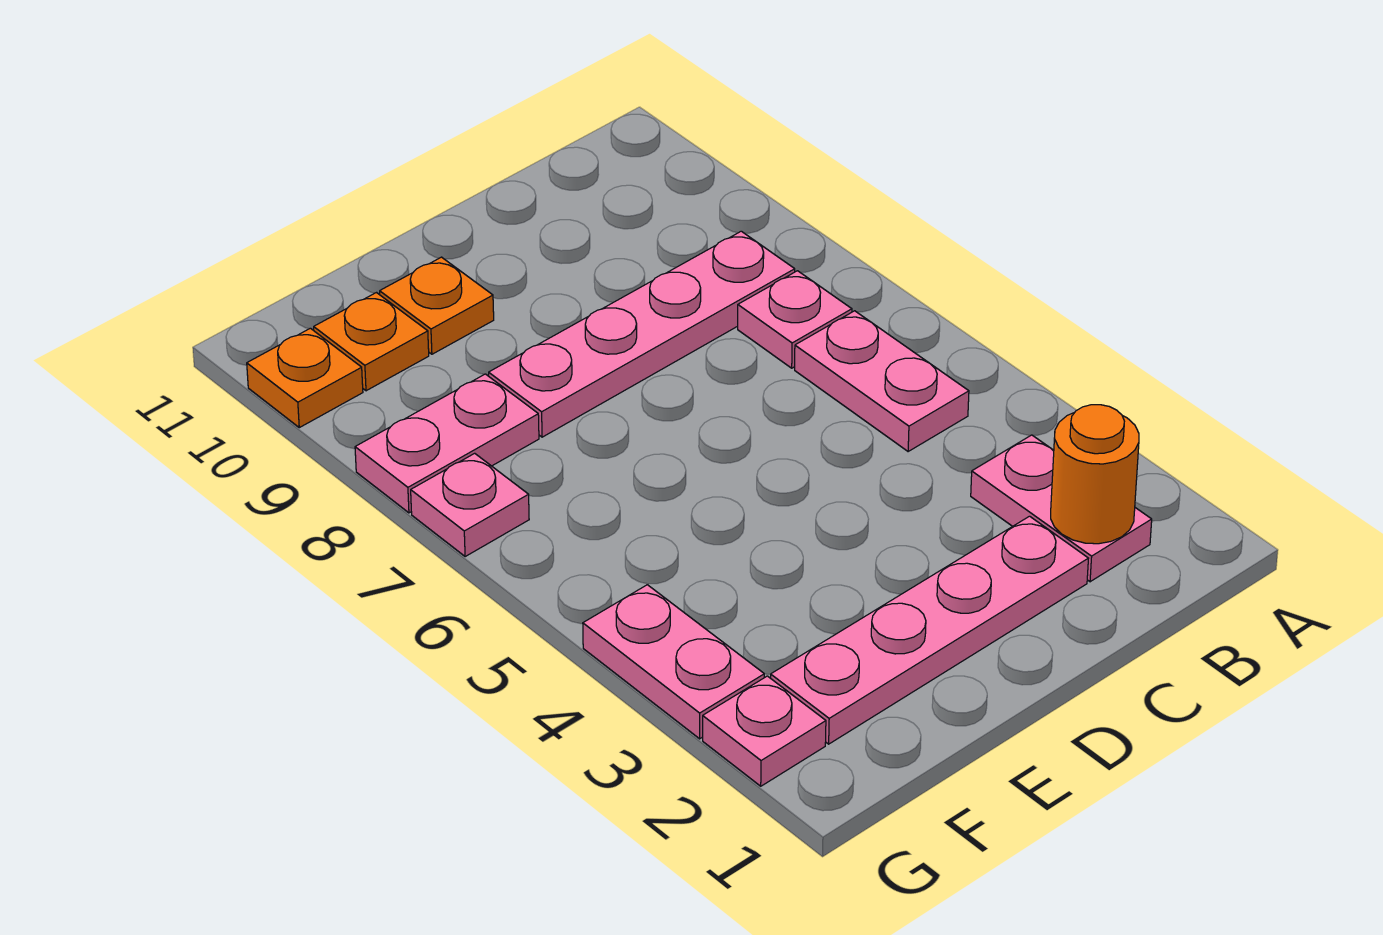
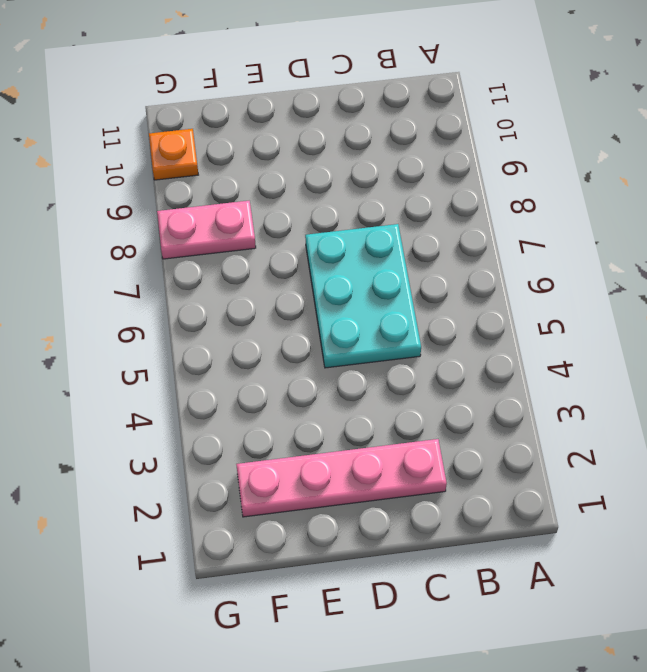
cyan plate C5:D7 level 1 -> none
none -> pink plate B2:B3 level 1
none -> pink plate B5:B6 level 1
none -> pink plate B7 level 1

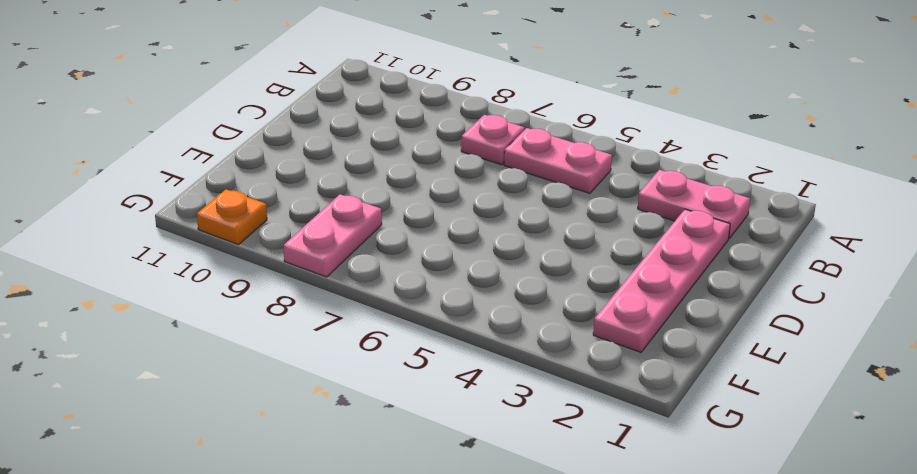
none -> pink plate B8:E8 level 1
none -> orange plate E10 level 1
none -> orange plate F10 level 1

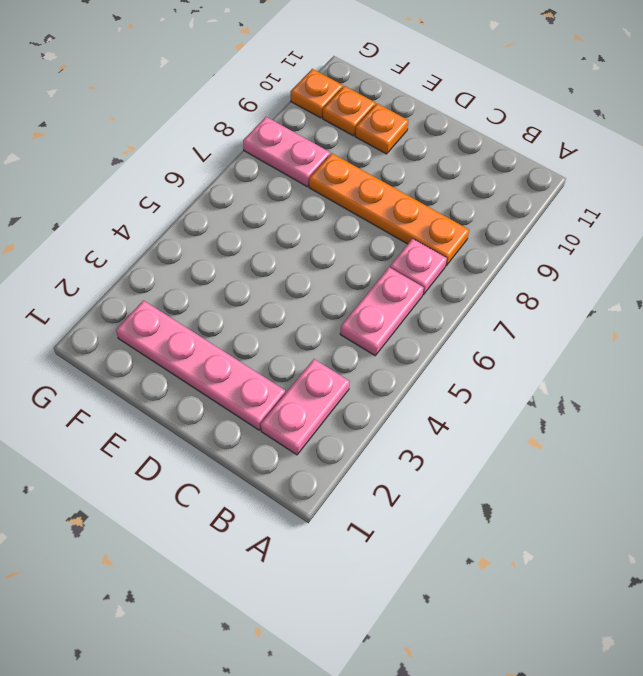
orange plate B8:E8 level 1 -> pink plate B8:E8 level 1
none -> pink plate G2 level 1
none -> pink plate G3:G4 level 1
none -> pink plate G7 level 1

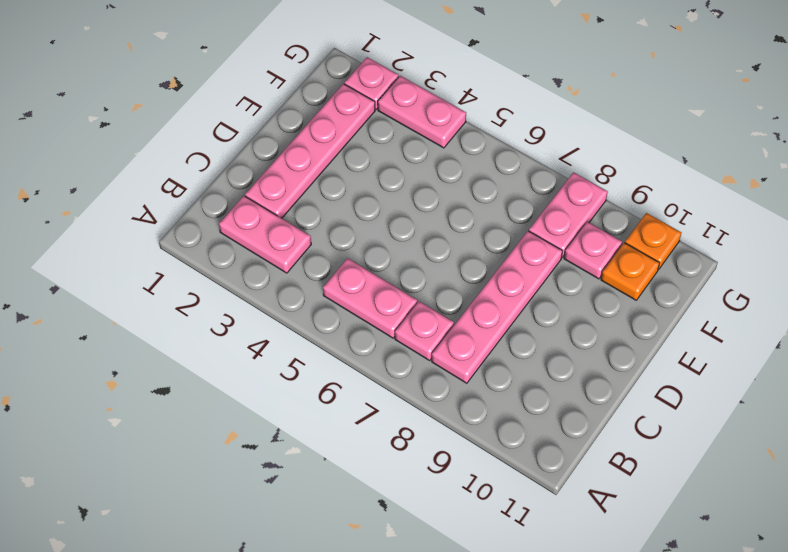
pink plate F9 level 1 -> pink plate G7 level 1
none -> orange plate E10 level 1
none -> orange round brick B2 level 2

